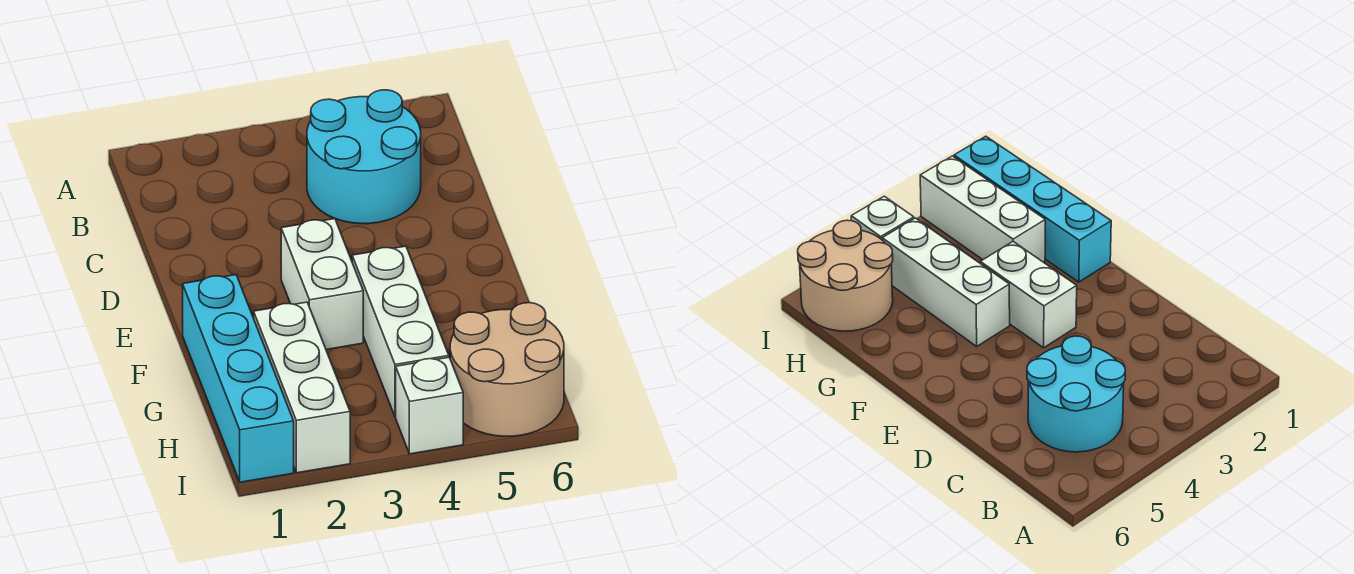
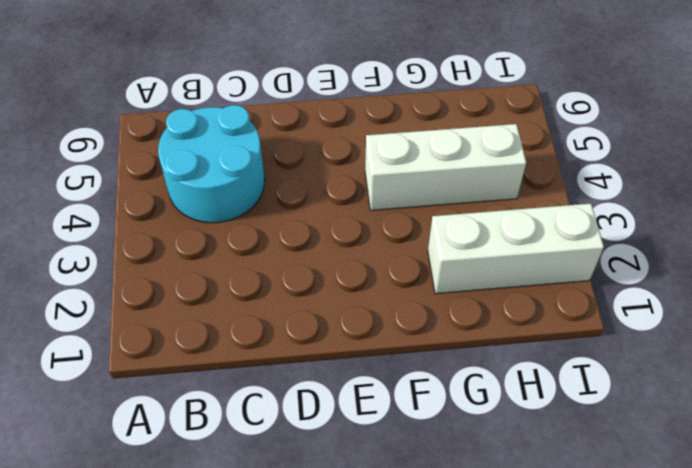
none -> white brick E3:F3 level 1
none -> cyan brick F1:I1 level 1

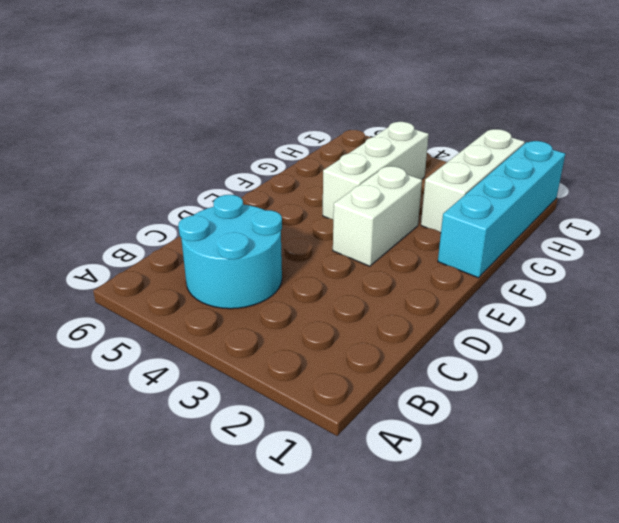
none -> tan round brick H5:I6 level 1
none -> white brick I4 level 1

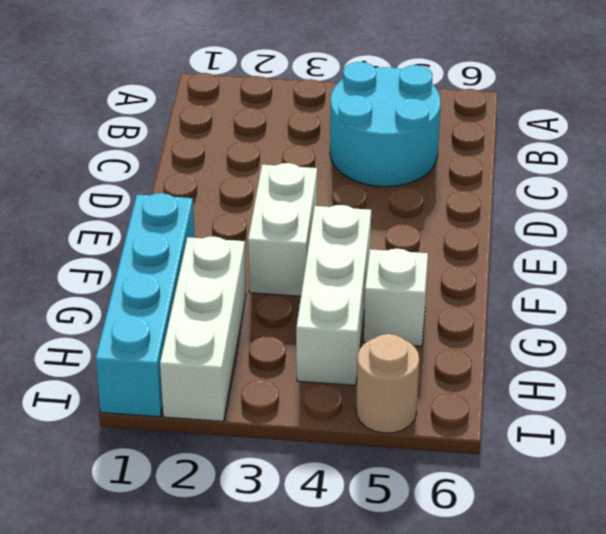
white brick G5 level 1 -> white brick I4 level 1
tan round brick I5 level 1 -> tan round brick H5:I6 level 1

